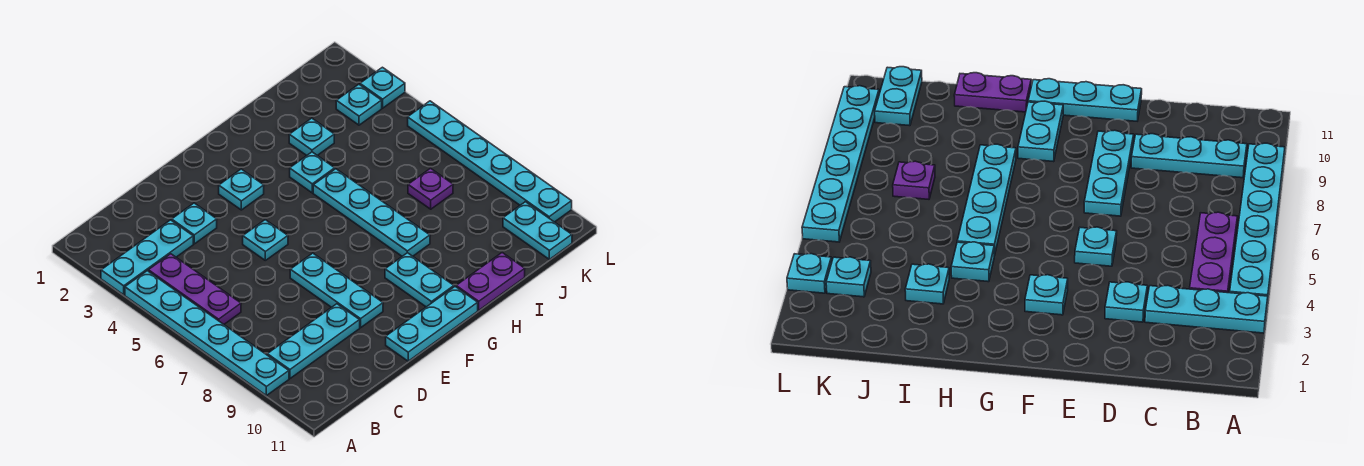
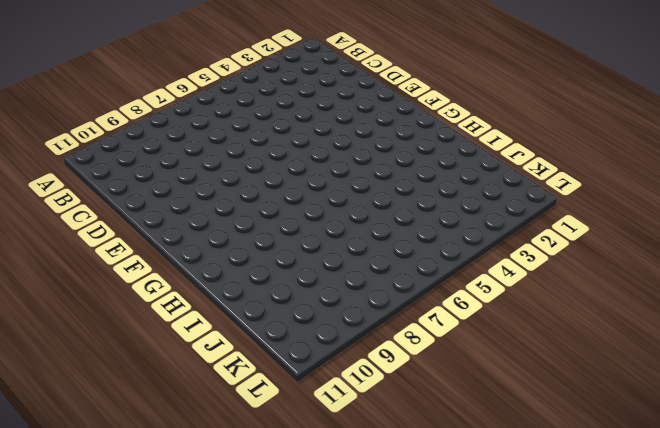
none -> cyan plate A3:C3 level 1
none -> cyan plate A4:A9 level 1
none -> purple plate B4:B6 level 1

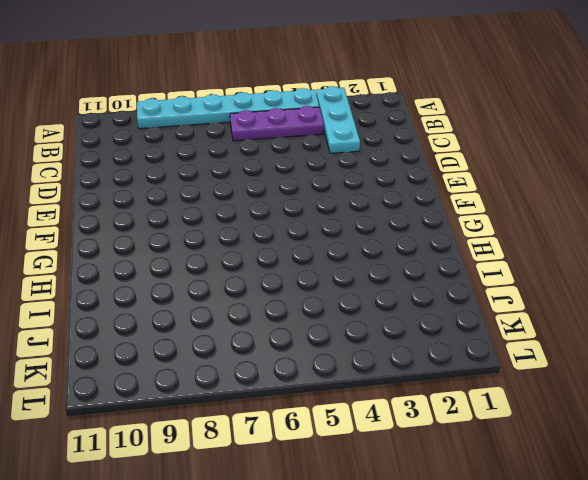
none -> cyan plate B9:D9 level 1
none -> cyan plate D3 level 1
none -> cyan plate E5 level 1

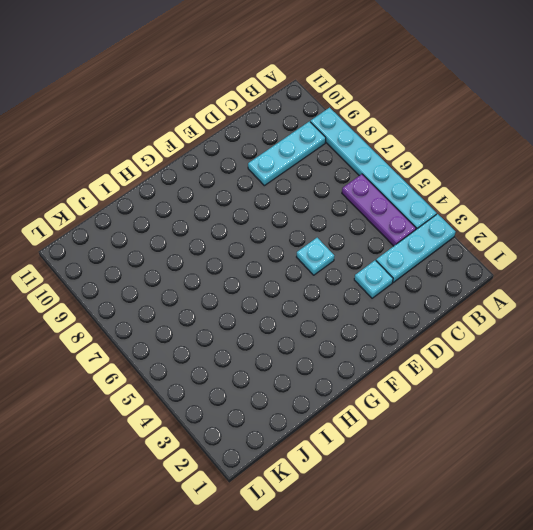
none -> cyan plate E7:E9 level 1
none -> cyan plate E11:G11 level 1
none -> cyan plate F3 level 1

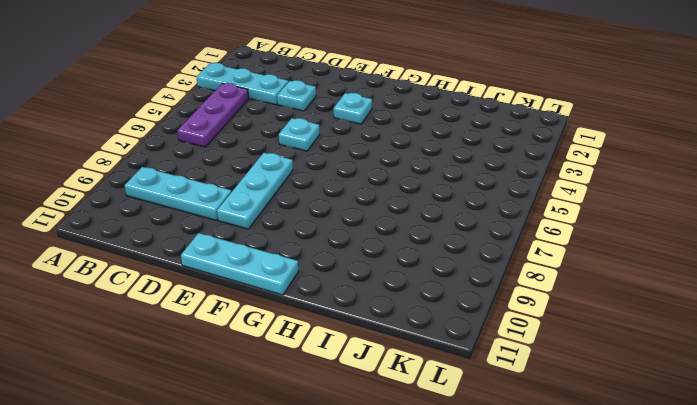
none -> cyan plate A4:A9 level 1
none -> cyan plate G9:G10 level 1
none -> cyan plate H4 level 1

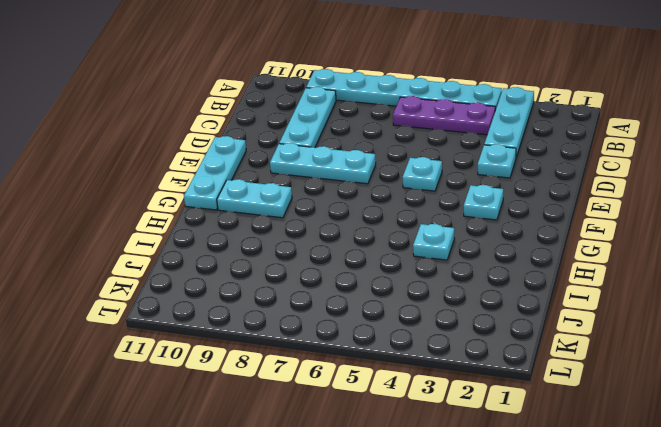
none -> cyan plate H5:H8 level 1
none -> purple plate H11:I11 level 1
none -> cyan plate I3 level 1

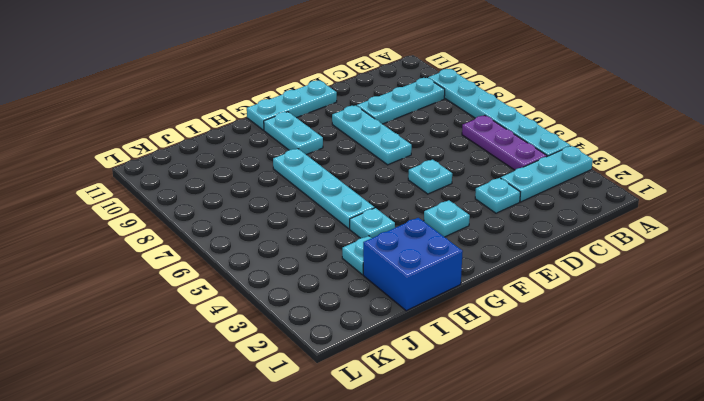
blue brick H1:I2 level 1 -> none
none -> purple plate H11:I11 level 1
none -> purple plate J7 level 1
none -> cyan plate K3 level 1

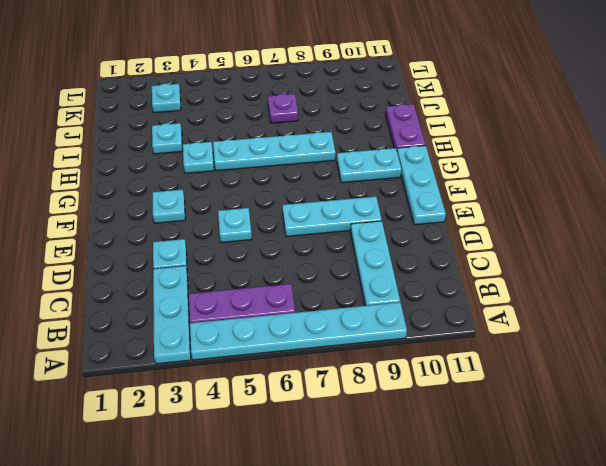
none -> cyan plate K10:K11 level 1
none -> cyan plate L3 level 1
none -> cyan plate L5:L10 level 1

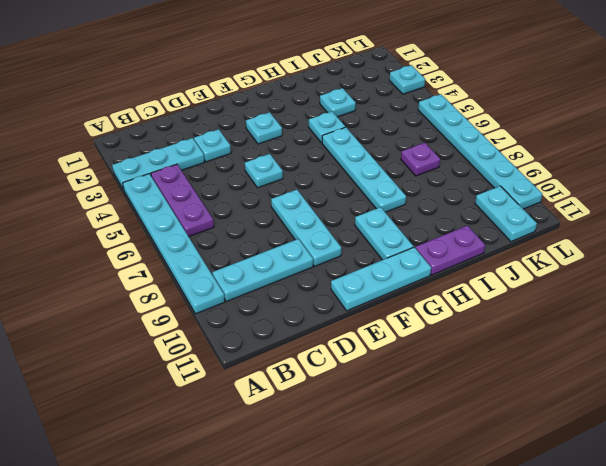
none -> cyan plate K3 level 1

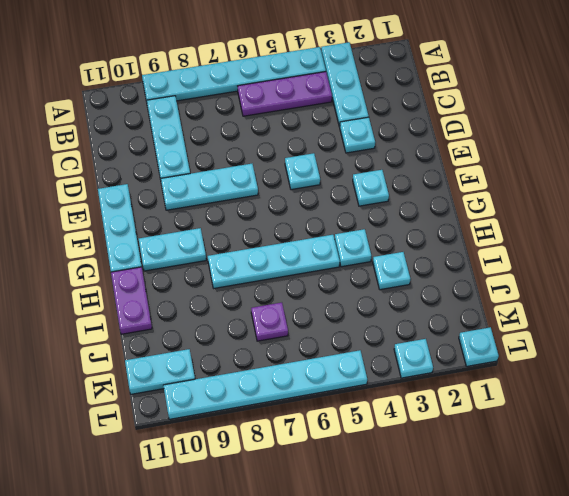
cyan plate L1 level 1 -> cyan plate K3 level 1

